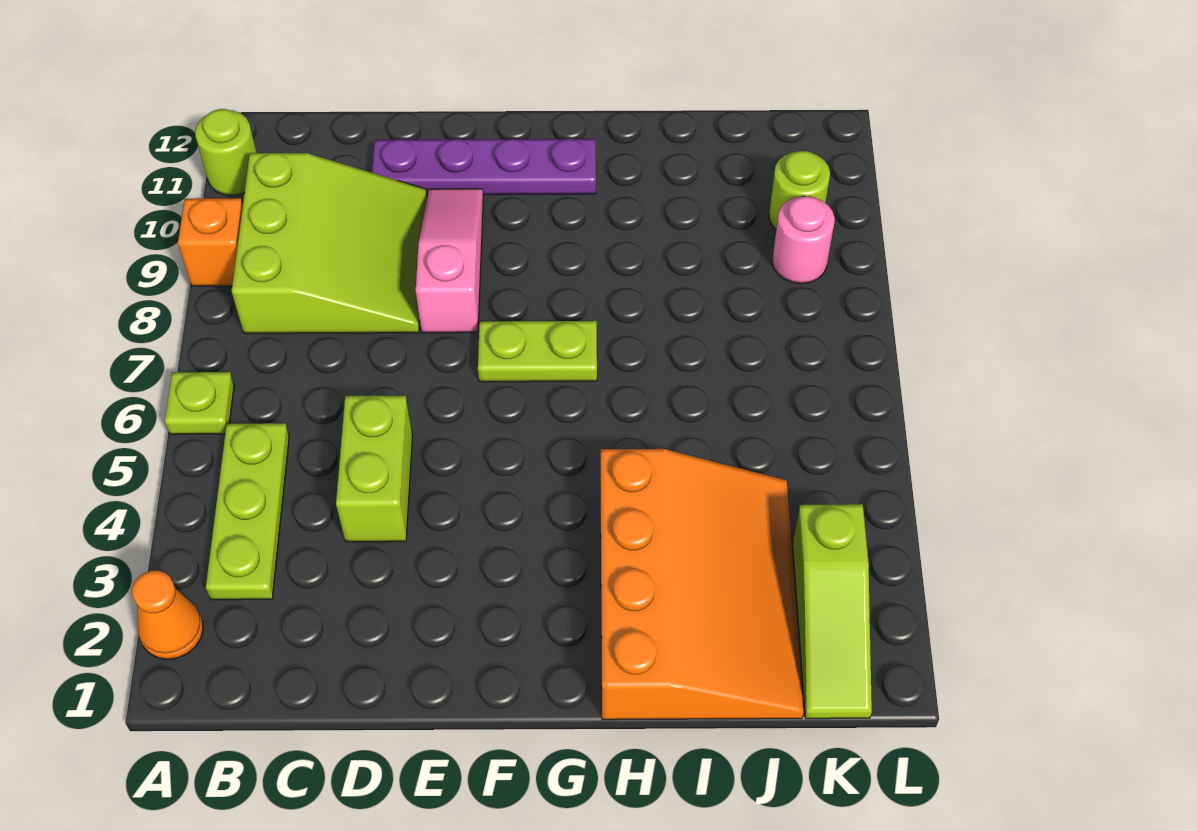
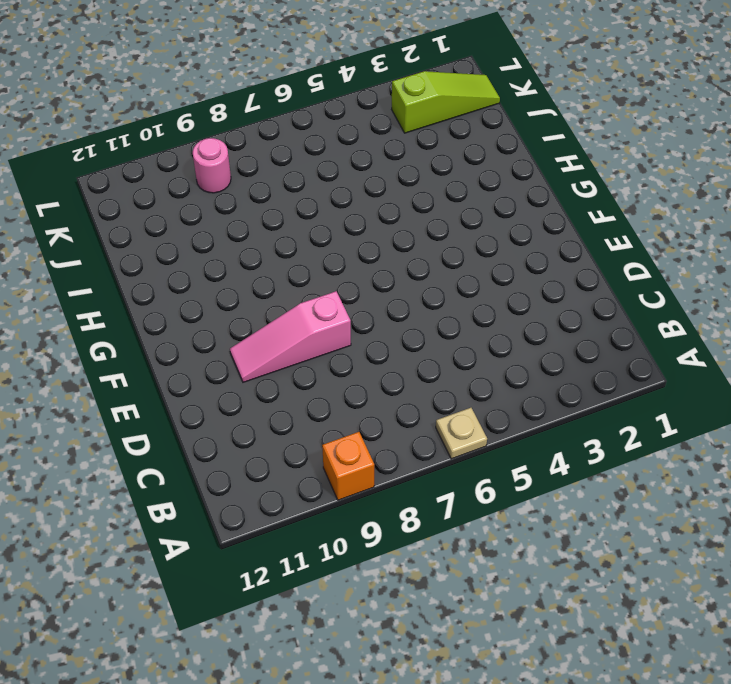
tan plate A6 level 1 -> lime plate A6 level 1
none -> orange cone A2 level 1
none -> lime round brick A11 level 1
none -> lime plate B3:B5 level 1

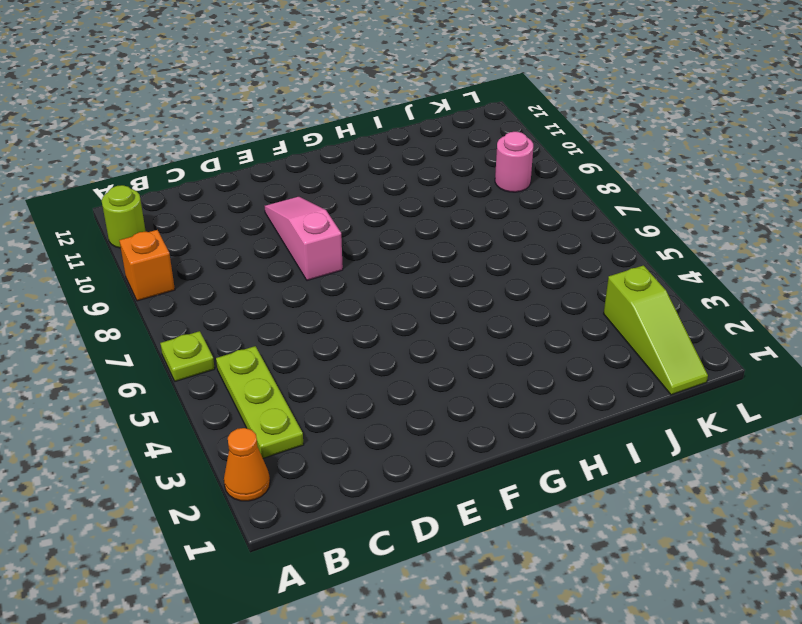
none -> lime slope B8:D10 level 1 top B
none -> lime brick D4:D5 level 1
none -> purple plate D11:G11 level 1

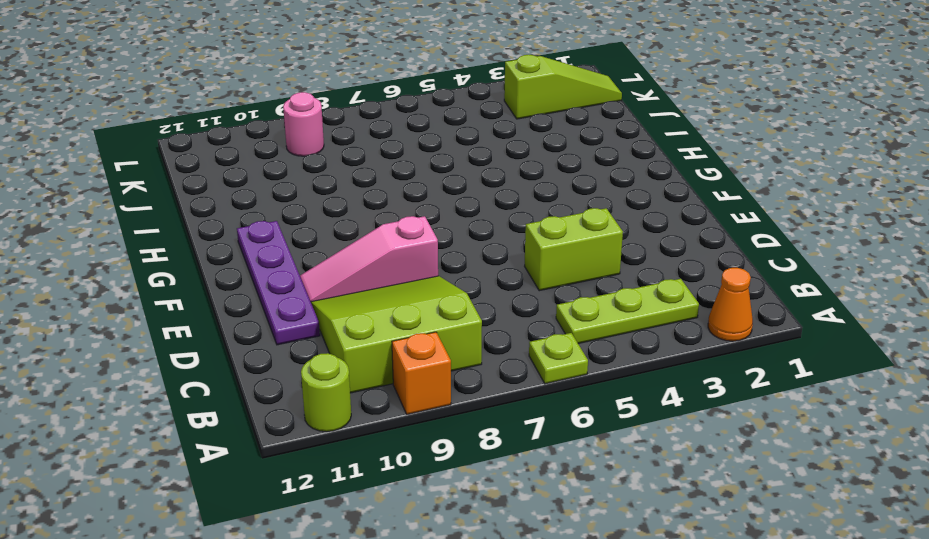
none -> lime plate F7:G7 level 1
none -> orange slope H1:J4 level 1 top H
none -> lime round brick K10 level 1

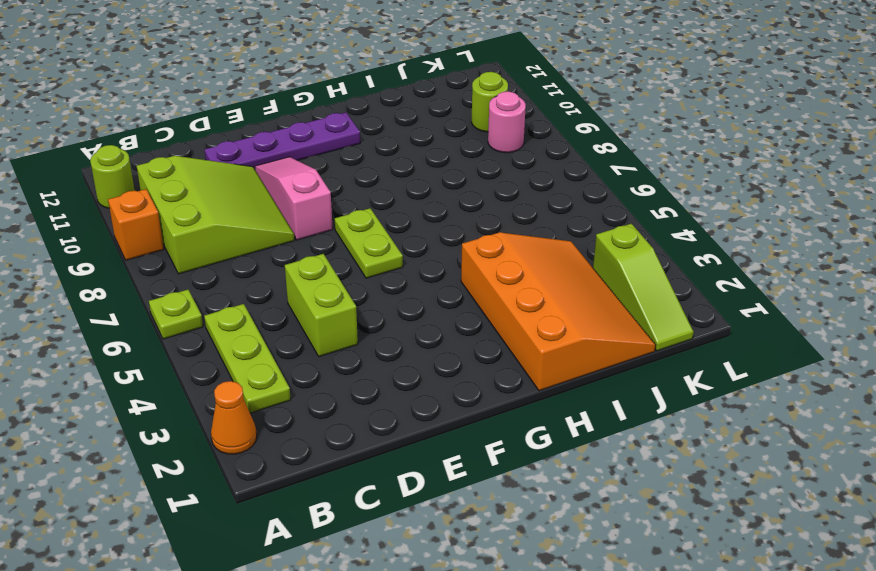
lime plate F6:F7 level 1 -> lime plate F7:G7 level 1

